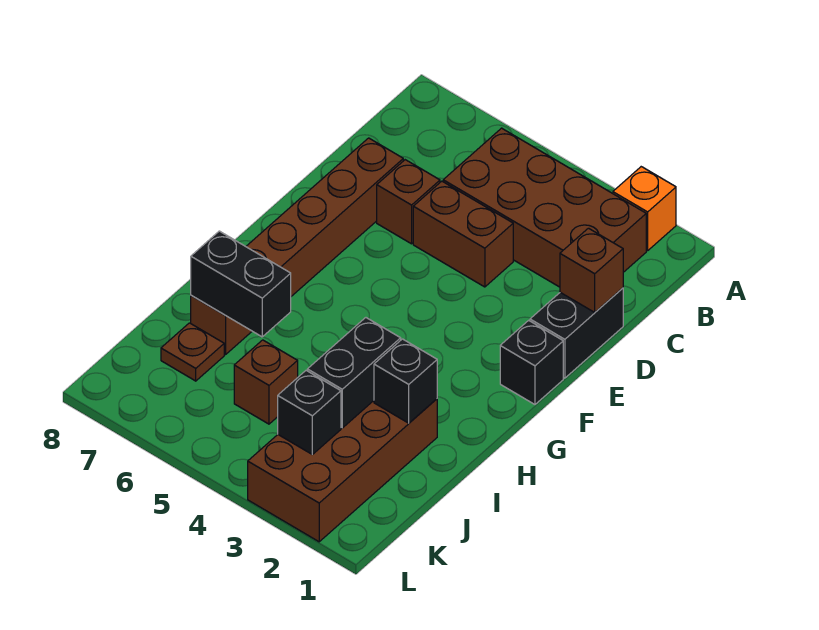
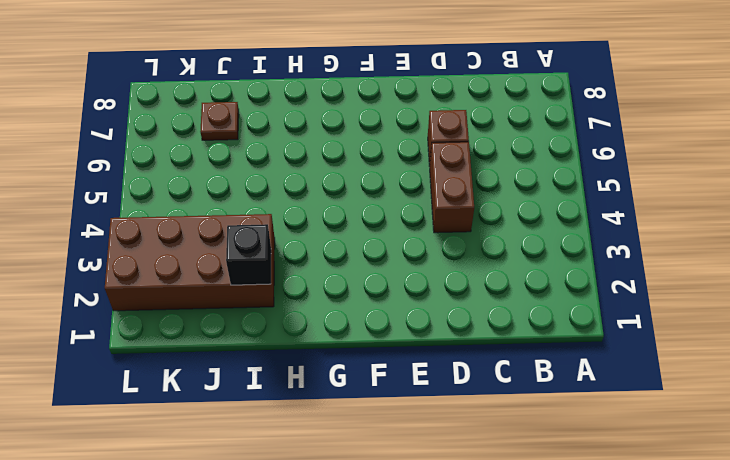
none -> orange brick A2 level 1
none -> brown brick B2:C5 level 1
none -> black brick D1:E1 level 1

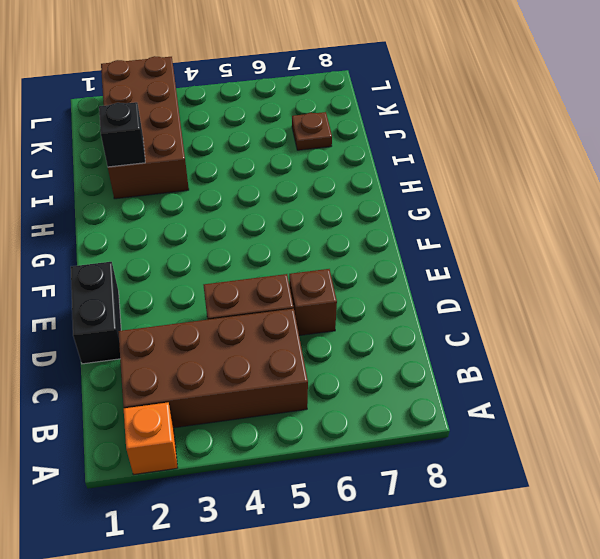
none -> brown brick D7:I7 level 1
none -> black brick F1 level 1
none -> brown brick J5 level 1

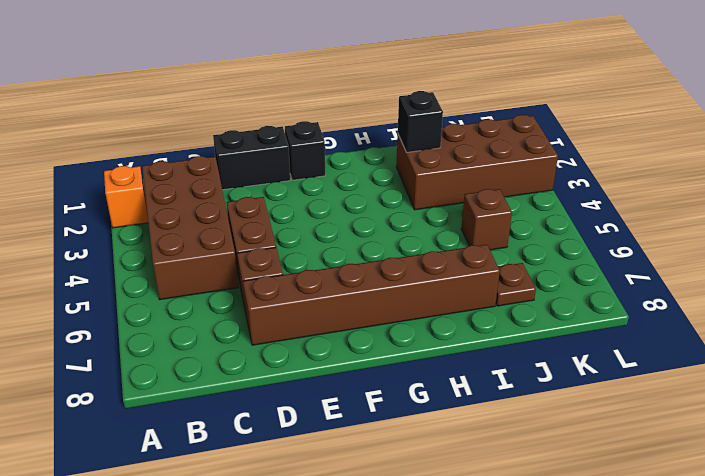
none -> brown brick D1 level 2
none -> black brick I3:J3 level 2
none -> black brick I6:I7 level 2

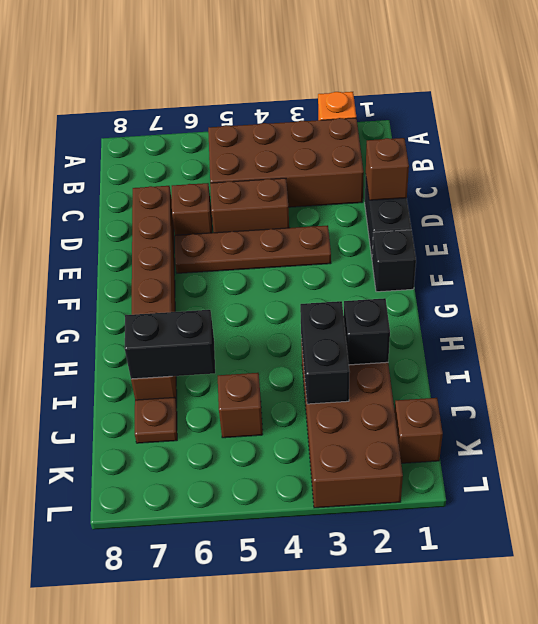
brown plate E3:E6 level 1 -> none
brown brick K1 level 1 -> none
none -> black brick K3 level 2

